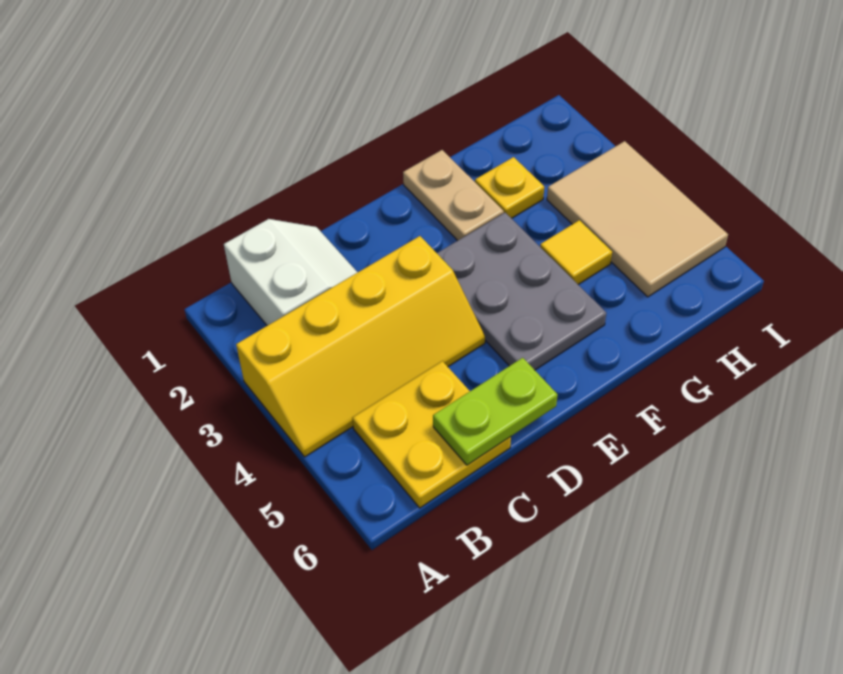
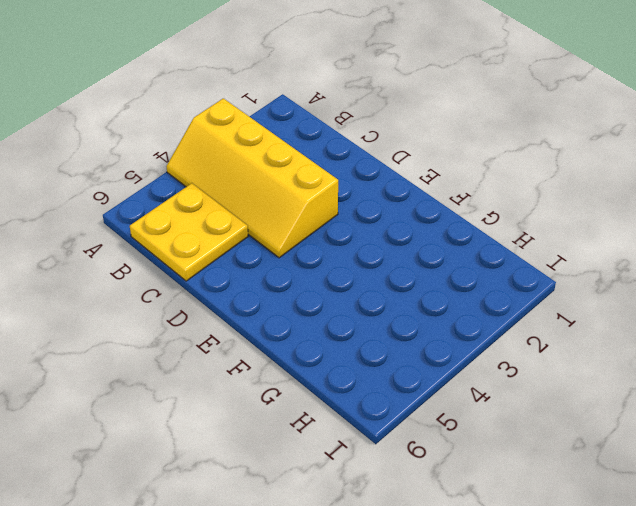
none -> white slope B1:C2 level 1 top B
none -> grey plate E3:F5 level 1

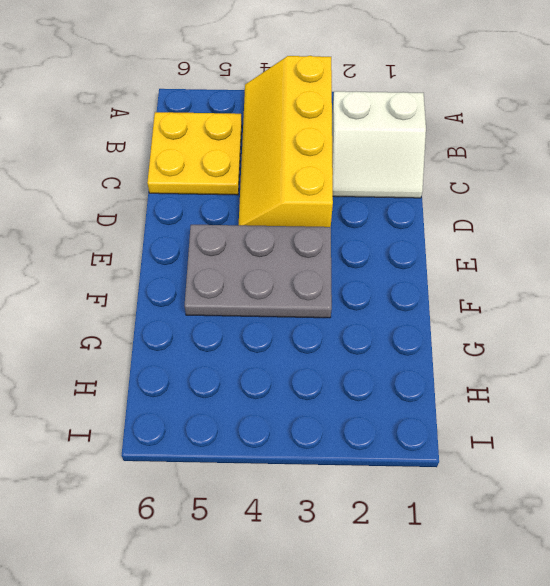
none -> tan plate F1:F2 level 1
none -> yellow plate G2 level 1

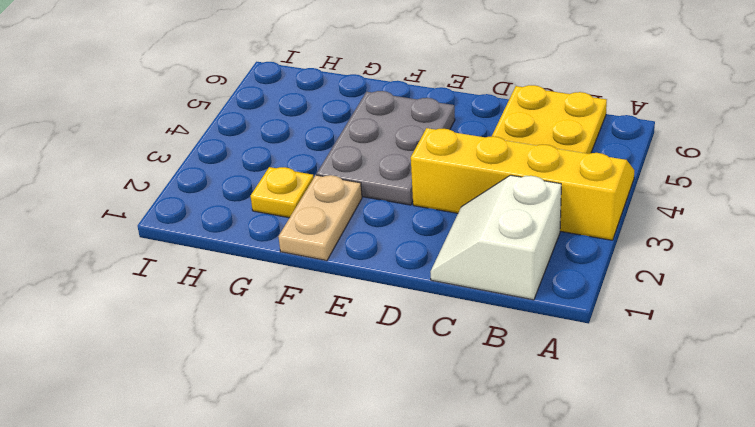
none -> yellow tile G4 level 1
none -> tan tile H3:I5 level 1

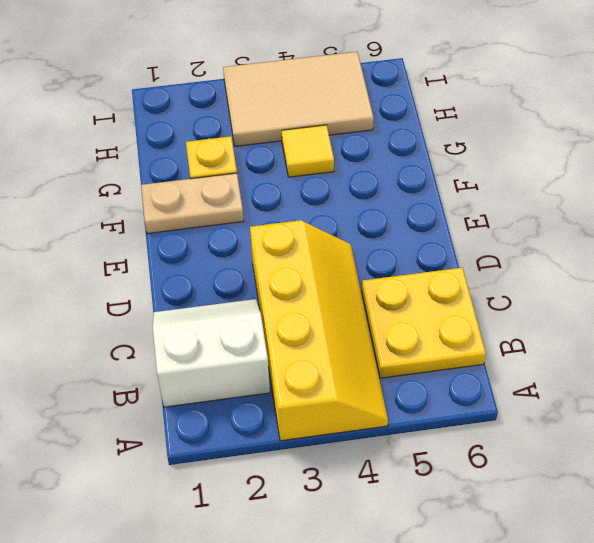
none -> grey plate E3:F5 level 1
none -> lime plate C6:D6 level 2

